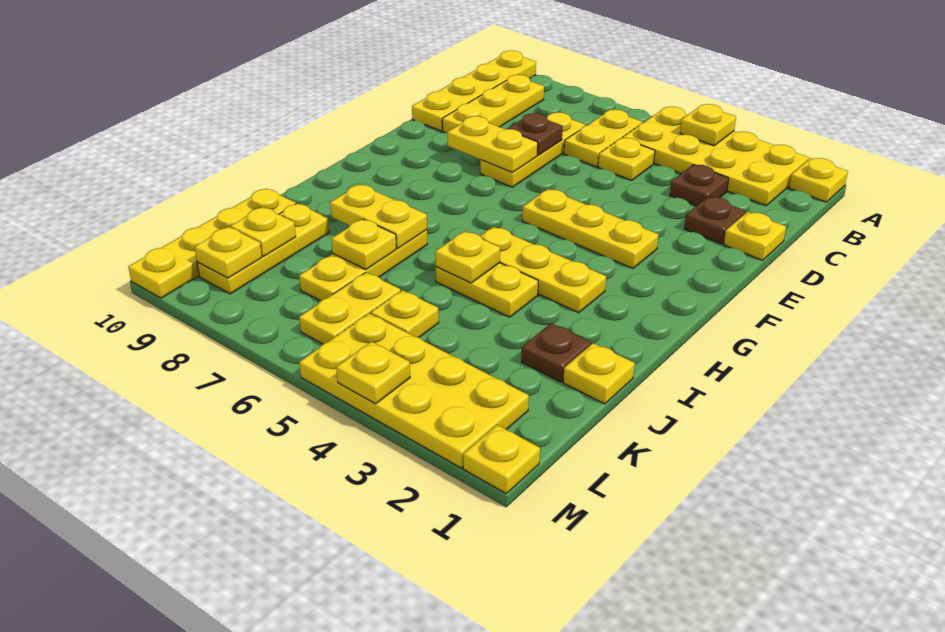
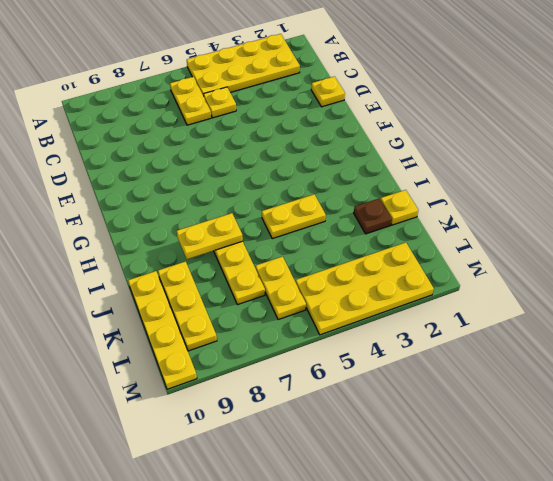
none -> yellow plate A1 level 1
none -> yellow plate A10:D10 level 1
none -> yellow plate B9:D9 level 1
none -> brown plate C3 level 1

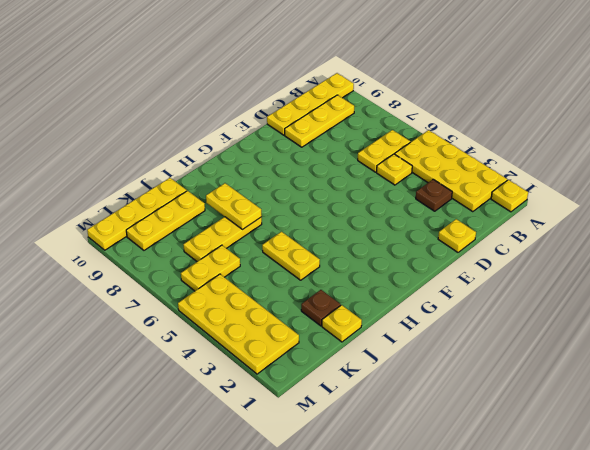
none -> yellow plate C7:E7 level 1
none -> brown plate D2 level 1
none -> yellow plate F3:F5 level 1
none -> yellow plate H3:H5 level 1

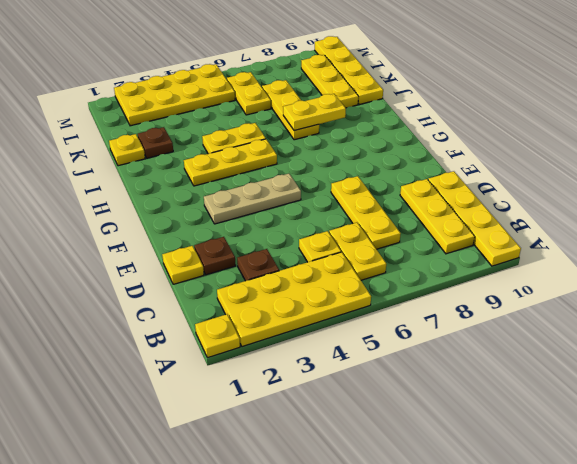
tan plate F3:F5 level 1 -> yellow plate F3:F5 level 1
none -> yellow plate K5 level 1
none -> yellow plate M1 level 1
none -> yellow plate A4 level 2
none -> brown plate D7 level 2

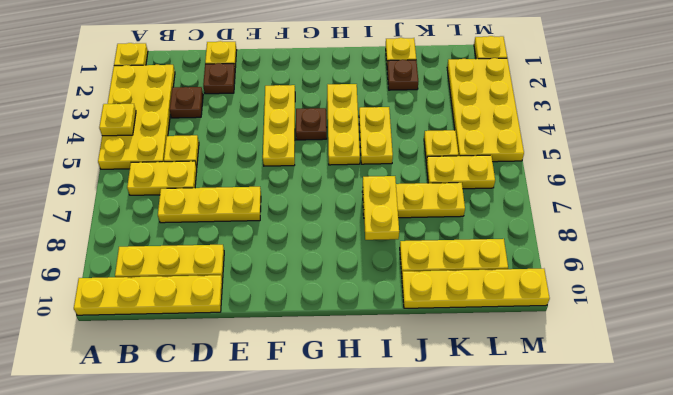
brown plate G4 level 1 -> brown plate D7 level 2
none -> yellow plate E7:E8 level 2
none -> yellow plate I5 level 2
none -> yellow plate J7 level 2
none -> yellow plate K9 level 2

